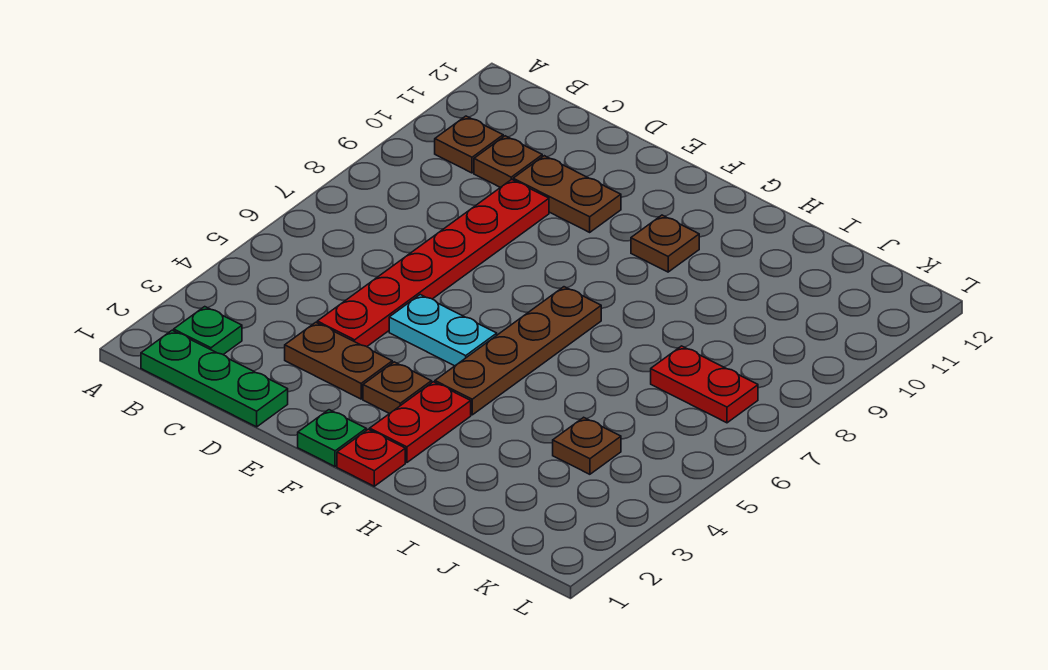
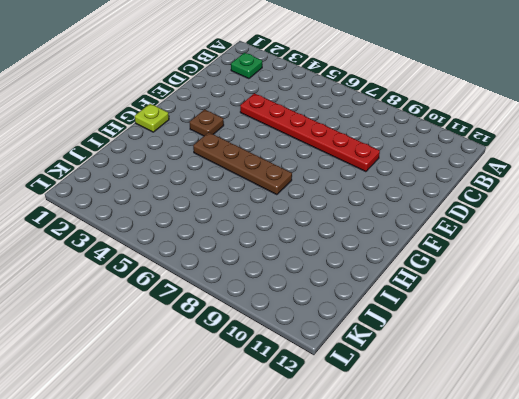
lime plate G1 level 1 -> red plate G1 level 1
none -> green plate B1:D1 level 1
none -> brown plate B10 level 1
none -> brown plate C10 level 1

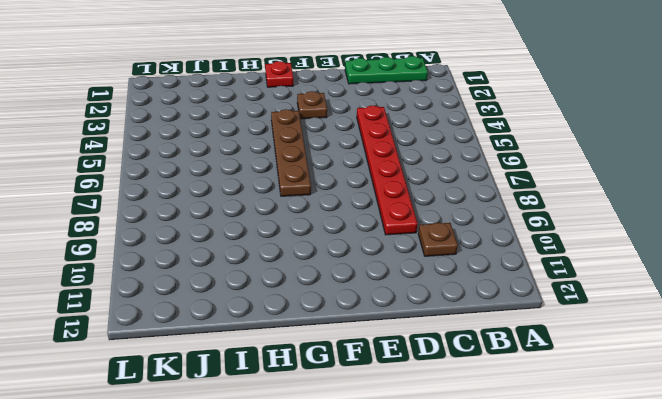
none -> green plate B2 level 1
none -> brown plate B10 level 1
none -> brown plate D3:E3 level 1

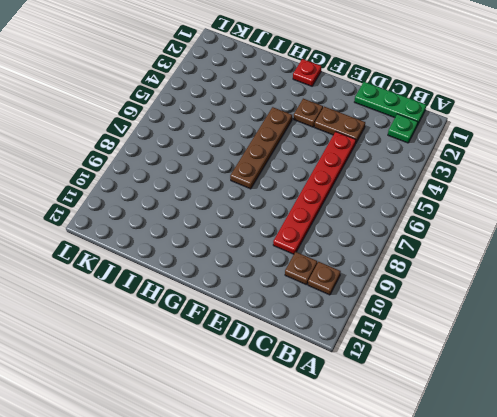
none -> brown plate D10:E10 level 1
none -> cyan plate E5:F5 level 1
none -> green plate F1 level 1

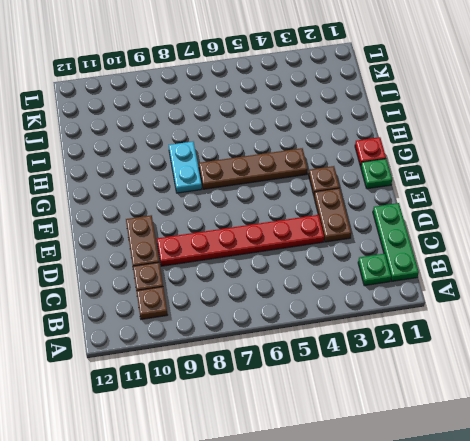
cyan plate G8:H8 level 1 -> cyan plate E5:F5 level 1
none -> red plate G2:G3 level 1
none -> brown plate G10 level 1
none -> brown plate J4 level 1

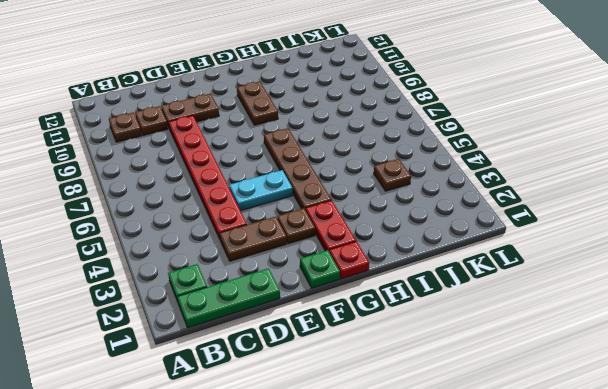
brown plate G9:G10 level 1 -> brown plate G10 level 1
none -> red plate J7:K7 level 1

